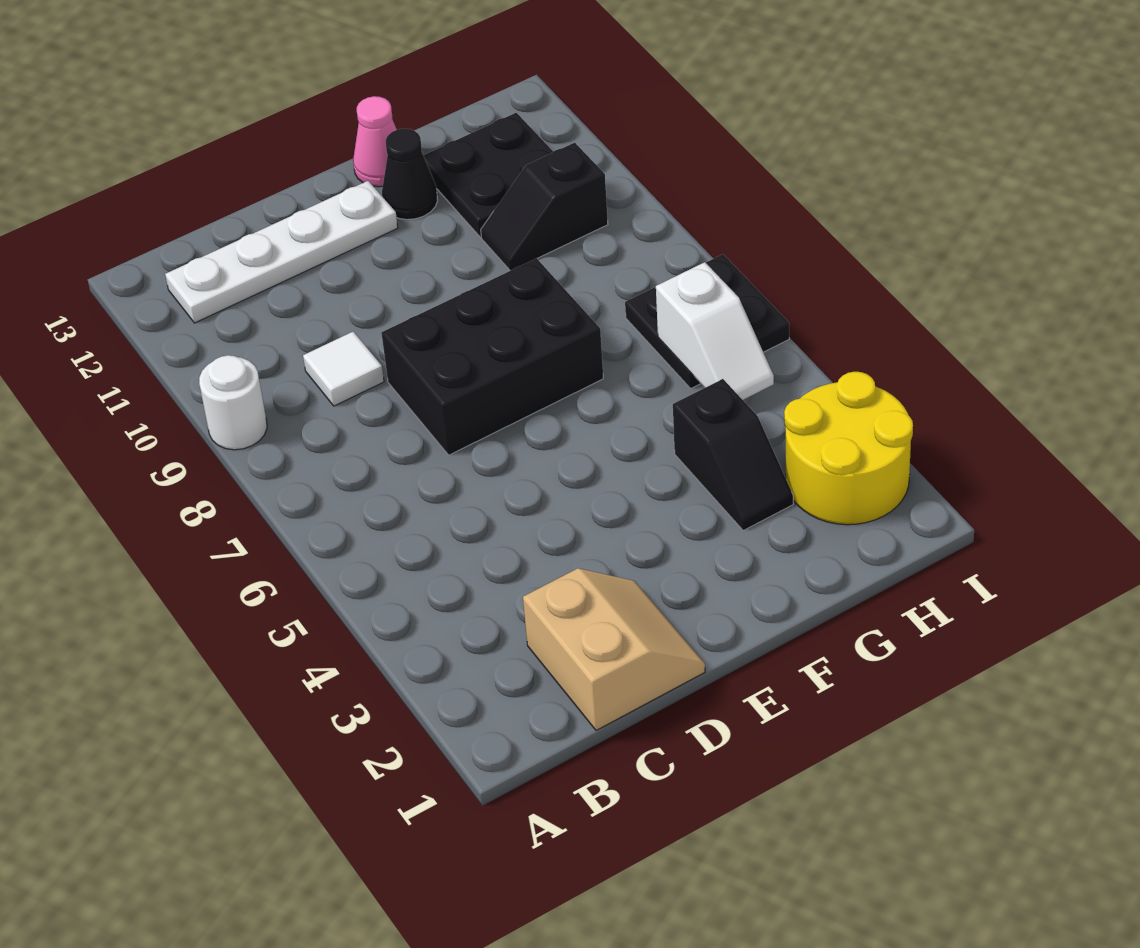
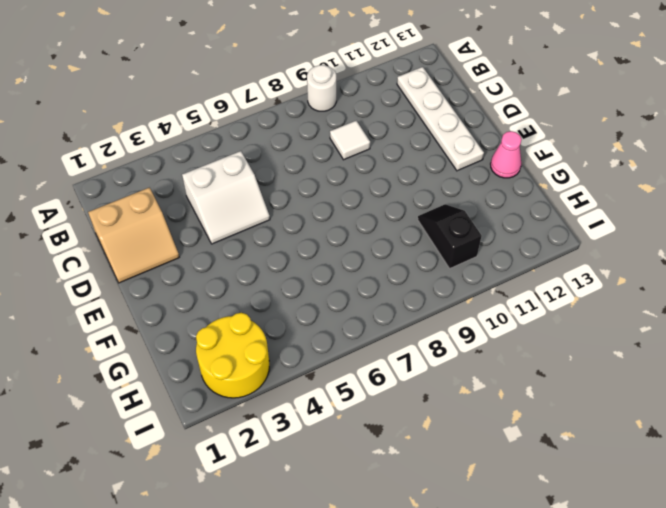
white slope C4:D5 level 1 top C -> none
none -> black brick D7:F8 level 1
none -> black cone F12 level 1
none -> black slope G3:G4 level 1 top 4

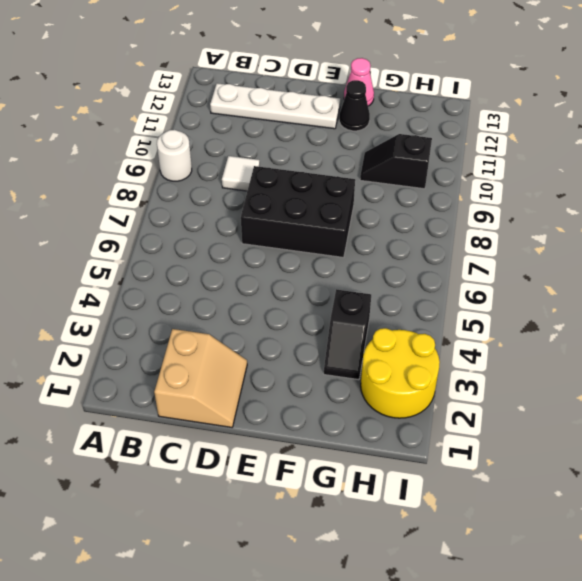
none -> black plate G11:H12 level 1
none -> black plate H6:I7 level 1
none -> white slope H5:H6 level 2 top 6

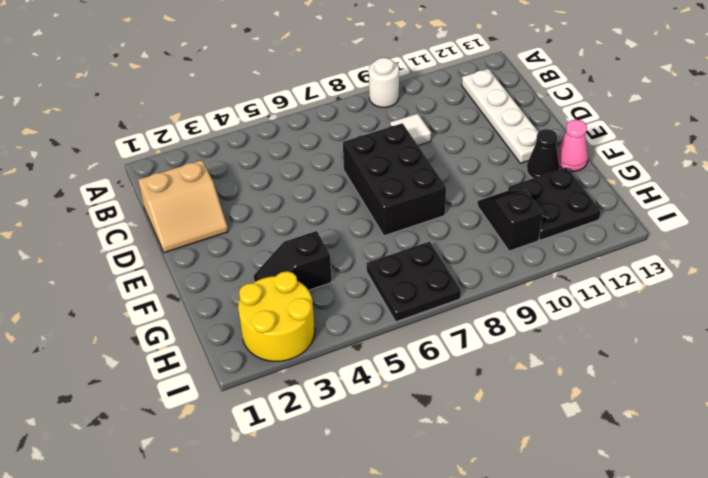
none -> white slope H5:H6 level 2 top 6

